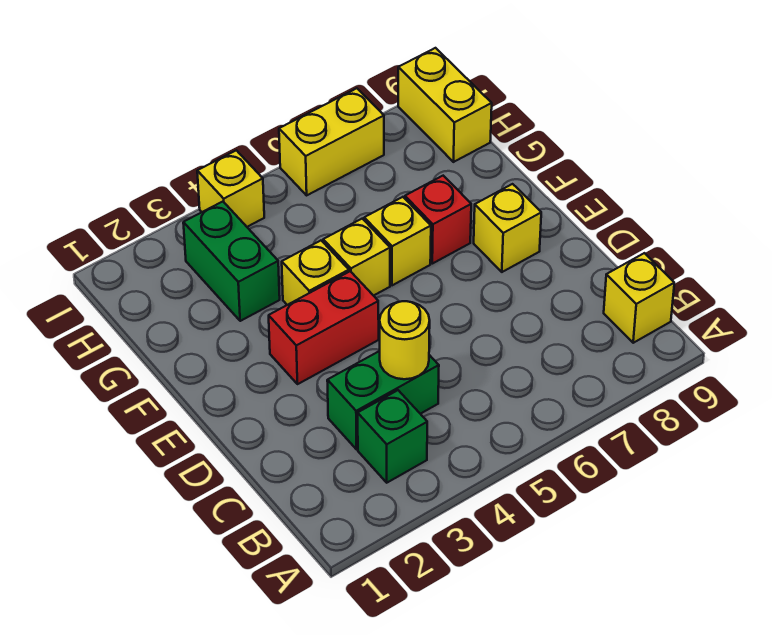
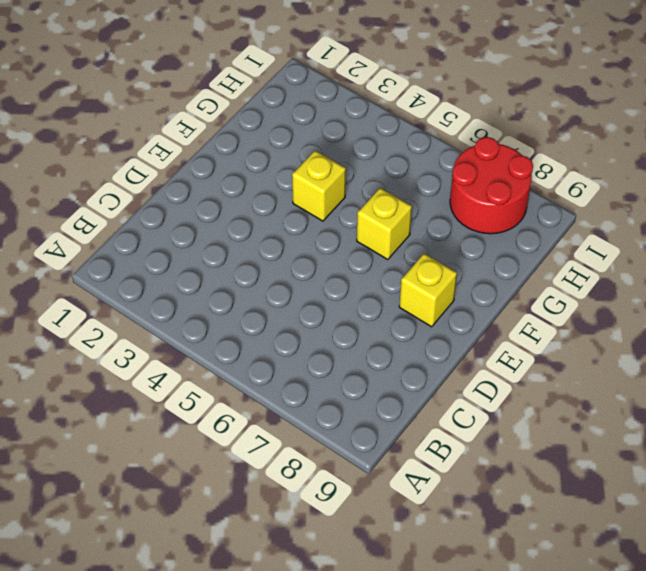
red round brick H7:I8 level 1 -> yellow brick I6:I7 level 1
none -> green brick B3 level 1
none -> yellow brick B9 level 1
none -> green brick C3:C4 level 1

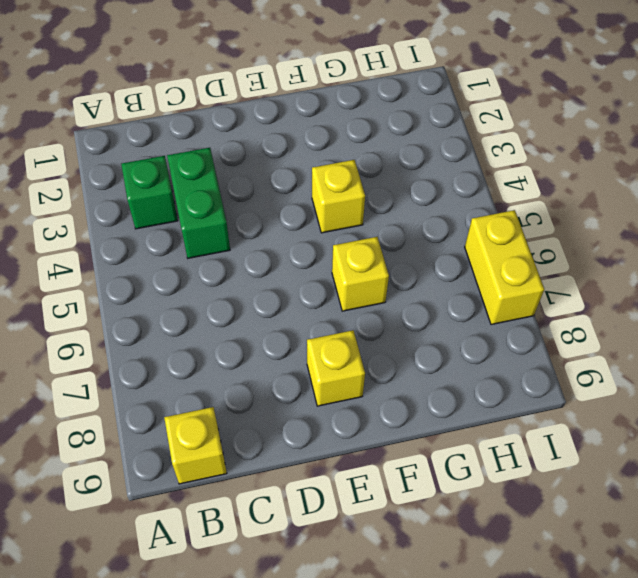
none -> red brick E3:E4 level 1
none -> yellow brick F5 level 1
none -> red brick F7 level 1

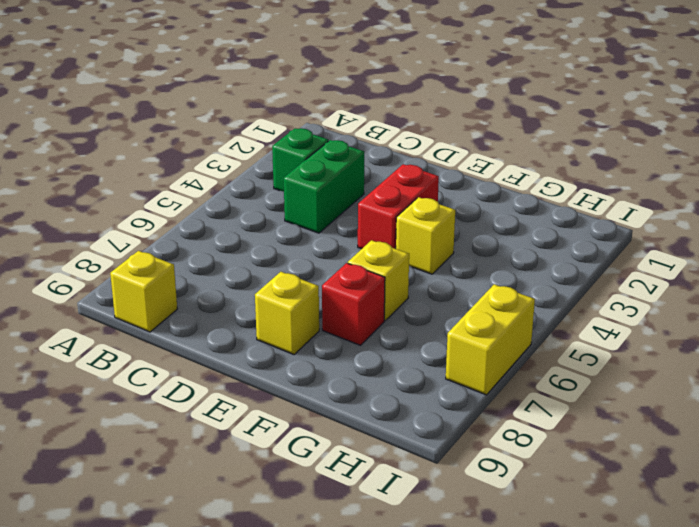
none -> yellow brick F5 level 1
none -> green brick G3:H3 level 1
none -> yellow brick H9:I9 level 1

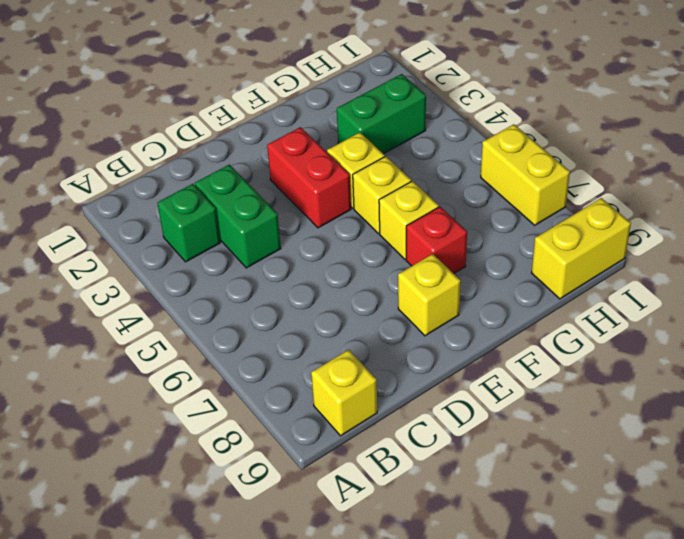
none -> yellow brick I4 level 1
none -> yellow round brick C4 level 2

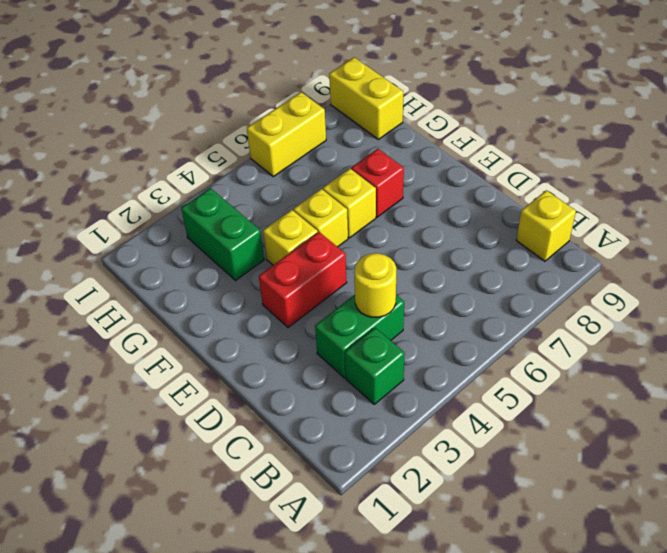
none -> yellow brick E8 level 1
none -> yellow brick I4 level 1

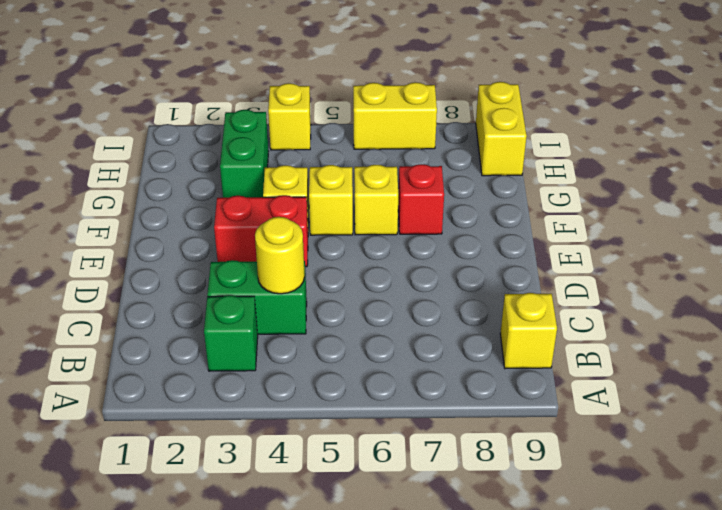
none -> yellow brick E8 level 1

